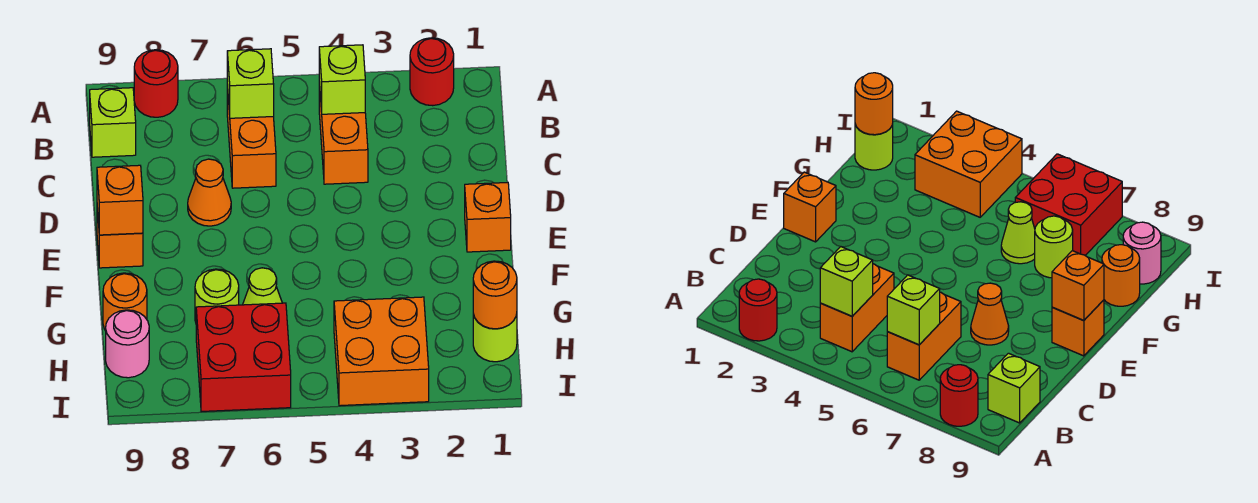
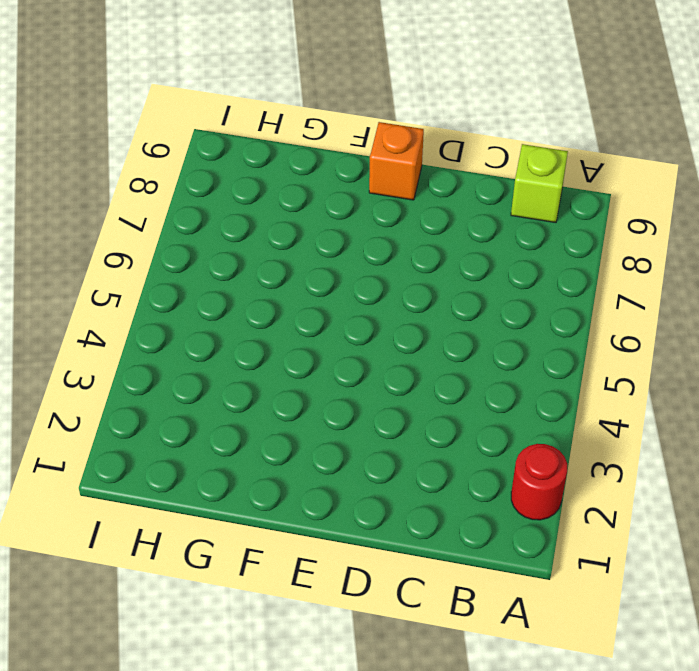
none -> red round brick A8 level 1
none -> orange brick B4:C4 level 1
none -> orange brick B6:C6 level 1

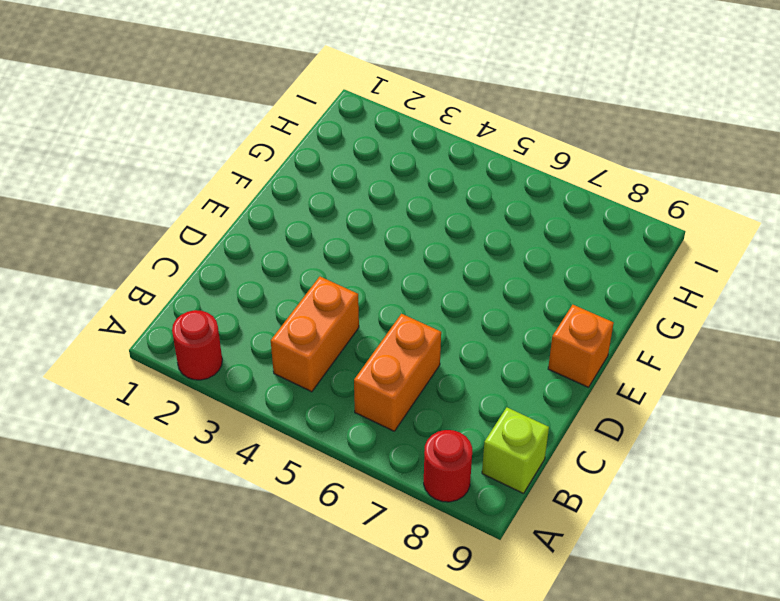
none -> orange cone D7 level 1
none -> orange brick E1 level 1
none -> lime cone G6 level 1

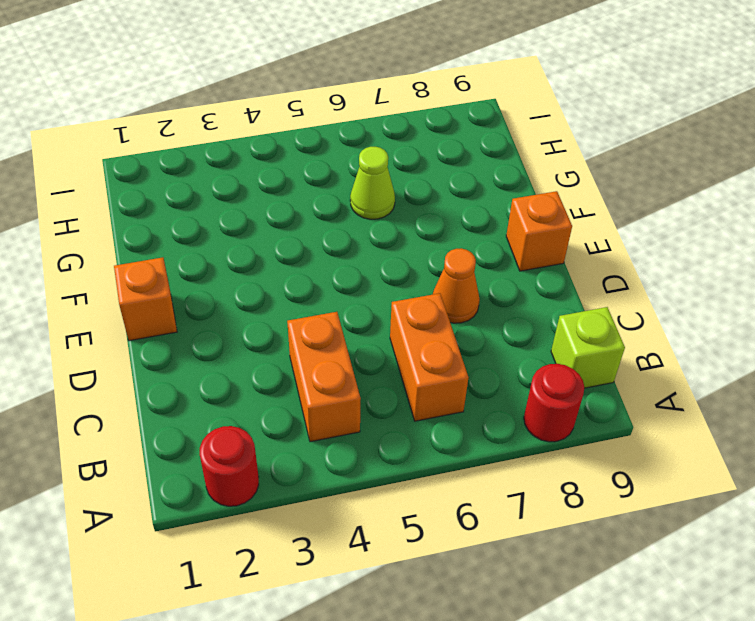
none -> lime round brick G7 level 1
none -> orange round brick G9 level 1
none -> lime round brick H1 level 1

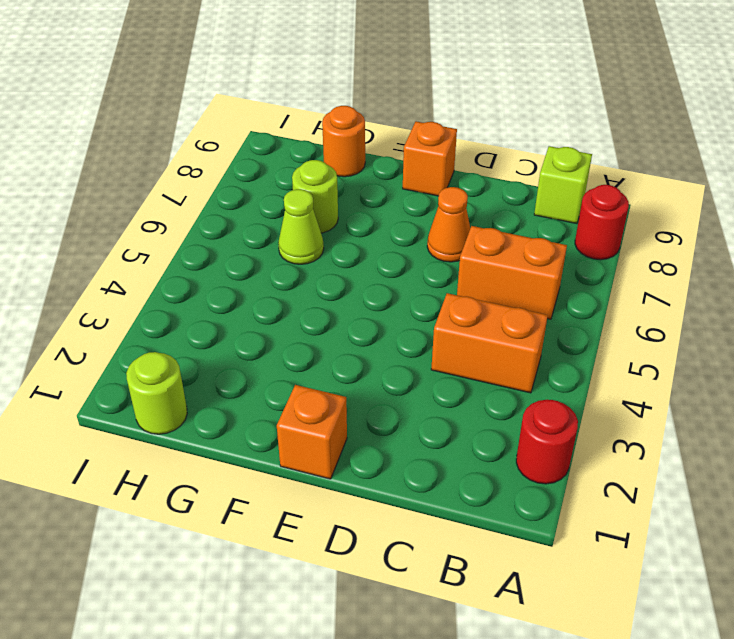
none -> orange brick H3:I4 level 1
none -> red brick H6:I7 level 1
none -> pink round brick H9 level 1

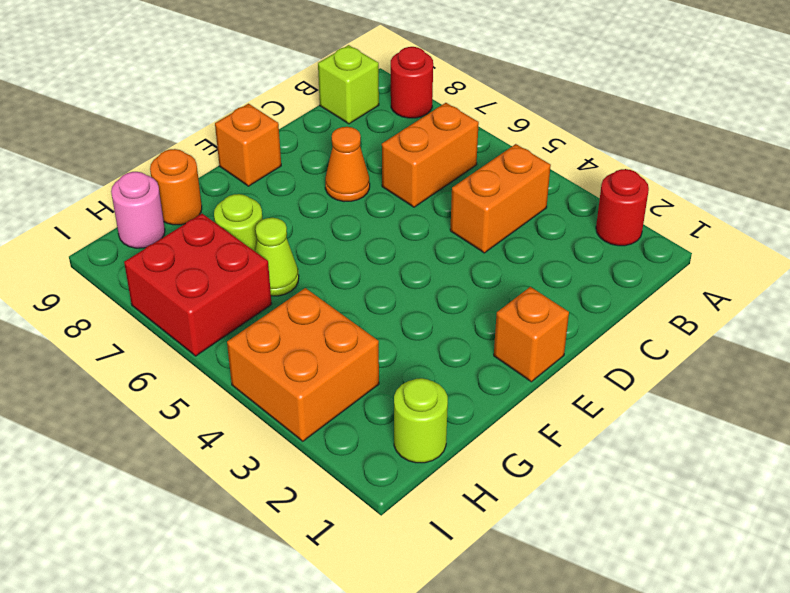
none -> lime brick B4 level 2
none -> lime brick B6 level 2
none -> orange brick E9 level 2

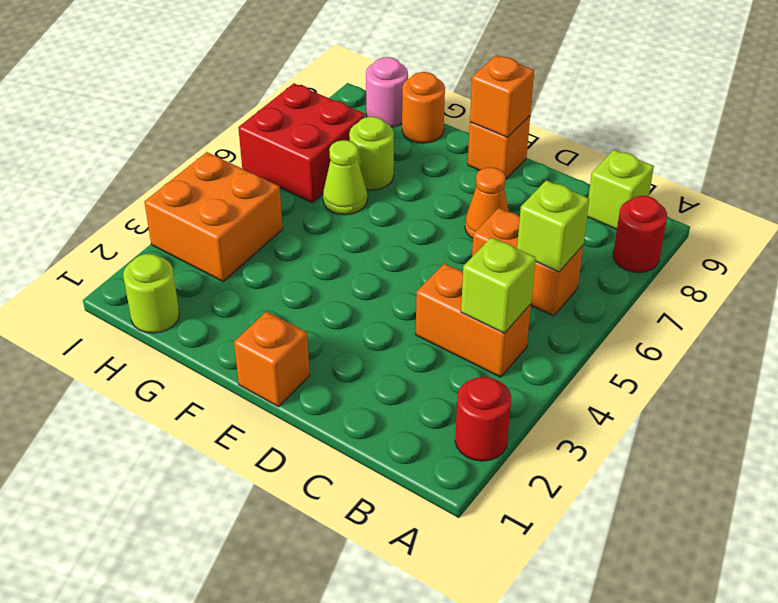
none -> orange round brick H1 level 2

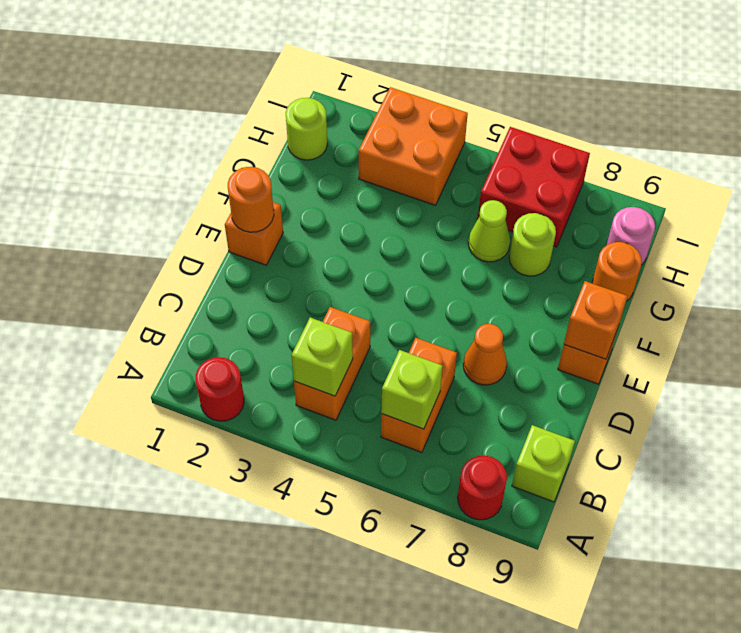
orange round brick E1 level 2 -> orange round brick H1 level 2

